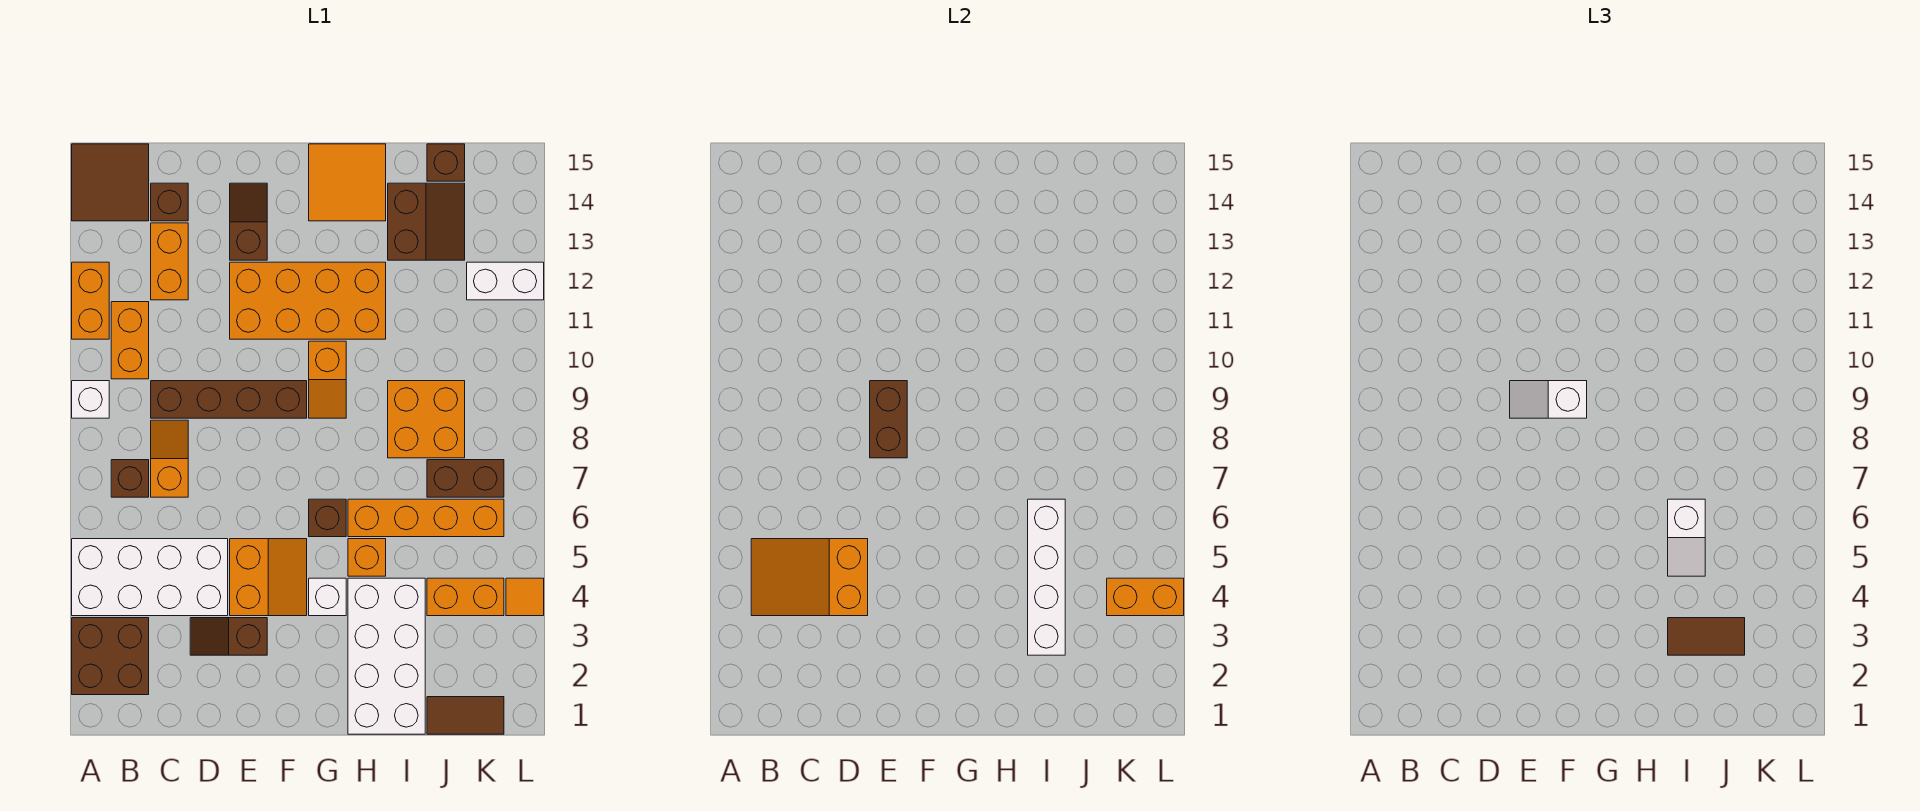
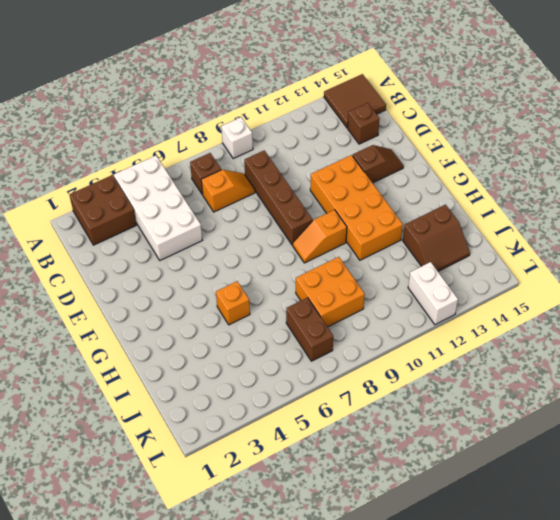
none -> orange brick A11:A12 level 1
none -> orange brick B10:B11 level 1
none -> orange brick C12:C13 level 1
none -> brown slope D3:E3 level 1 top E

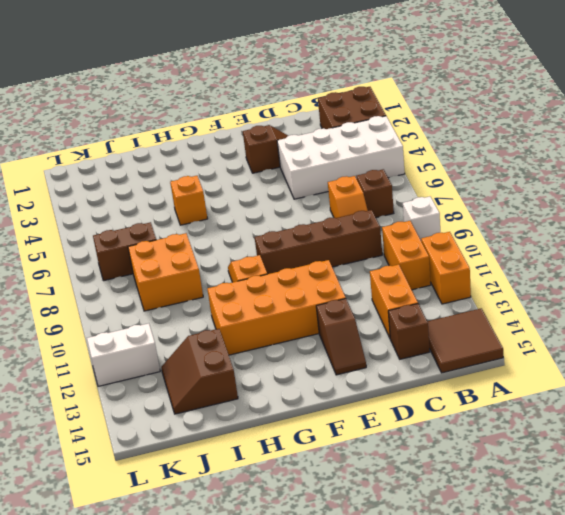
none -> orange slope E4:F5 level 1 top E
none -> white brick G4 level 1
none -> brown brick G6 level 1
none -> orange tile G14:H15 level 1

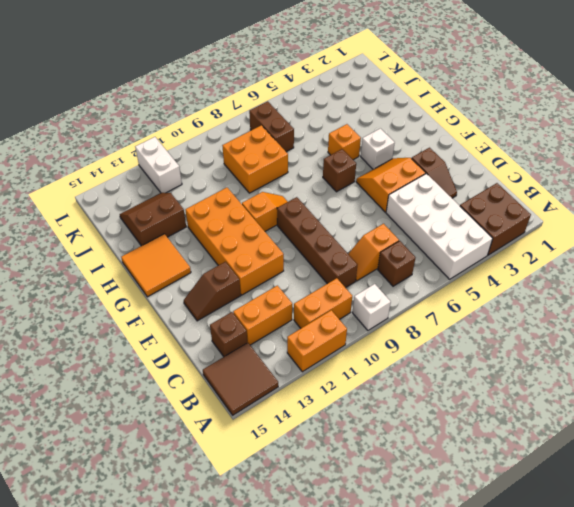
none -> white brick H1:I4 level 1
none -> orange brick H6:K6 level 1
none -> brown tile J1:K1 level 1
none -> orange brick J4:K4 level 1

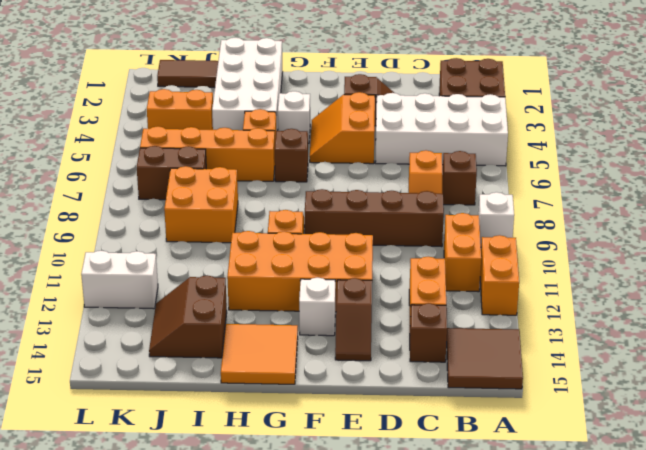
white brick F13 level 1 -> none
none -> brown brick J15 level 1
none -> orange tile L4 level 1
none -> orange slope B4:D5 level 2 top D
none -> brown brick E8:E9 level 2

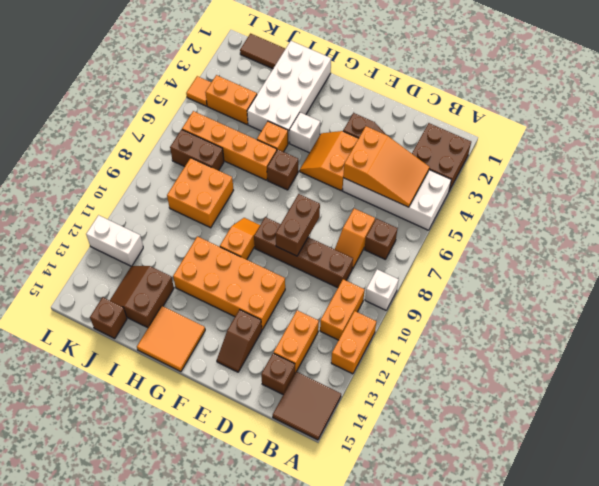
none -> white brick I3:I6 level 2
none -> orange brick K4:L4 level 2
none -> white slope E9:F9 level 3 top F
none -> brown tile I3:J3 level 3

